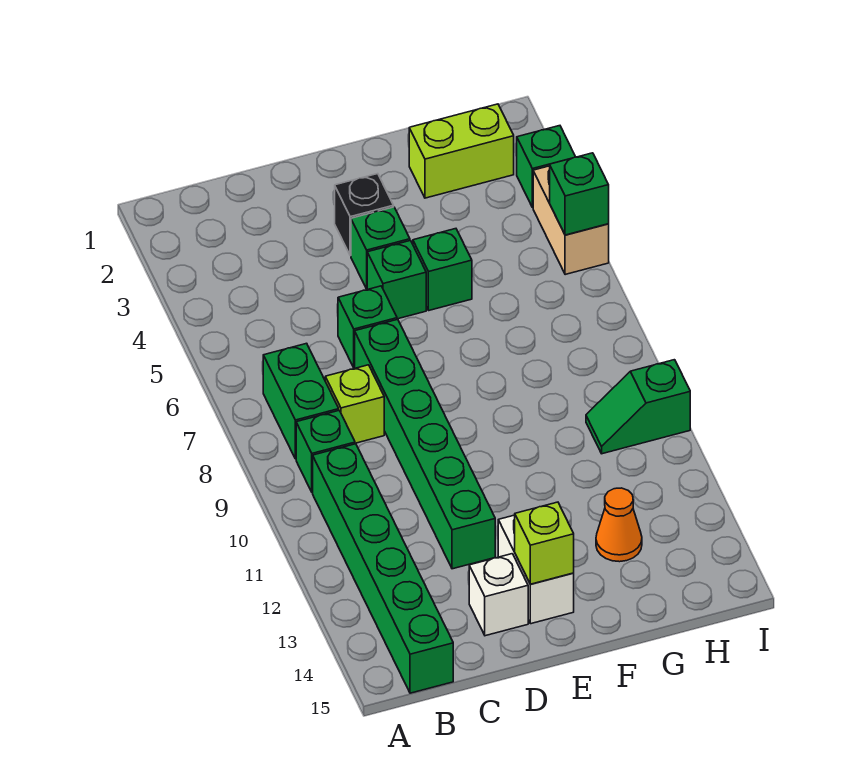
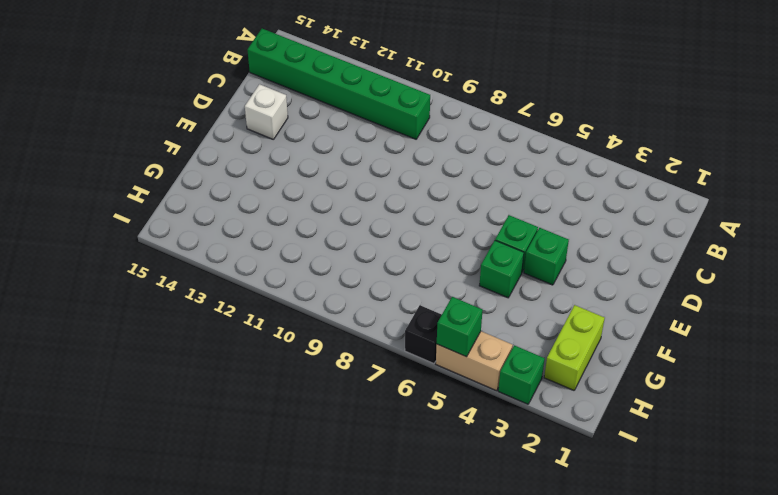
black brick I6 level 1 -> black brick E3 level 1
none -> green brick B7:B8 level 1
none -> green brick B9 level 1
none -> lime brick C8 level 1

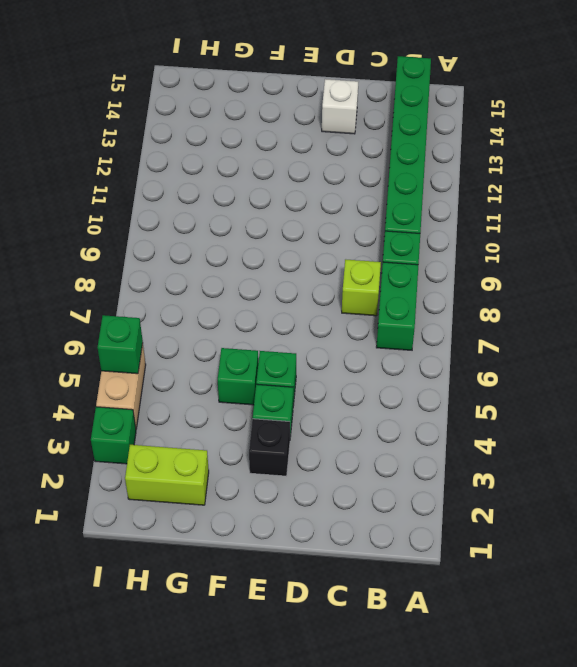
none -> green brick D6 level 1
none -> green brick D7:D12 level 1
none -> white brick E13:E14 level 1

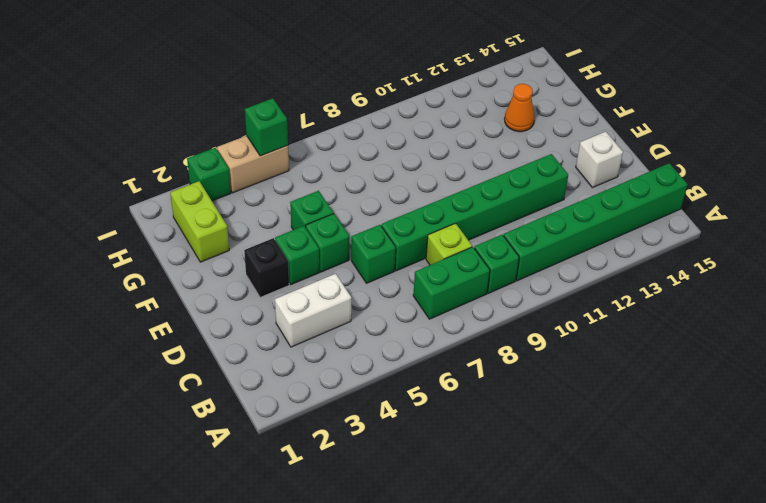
white brick C3:C4 level 1 -> white brick E13:E14 level 1
none -> green slope H10:I10 level 1 top I
none -> lime brick E14 level 2

